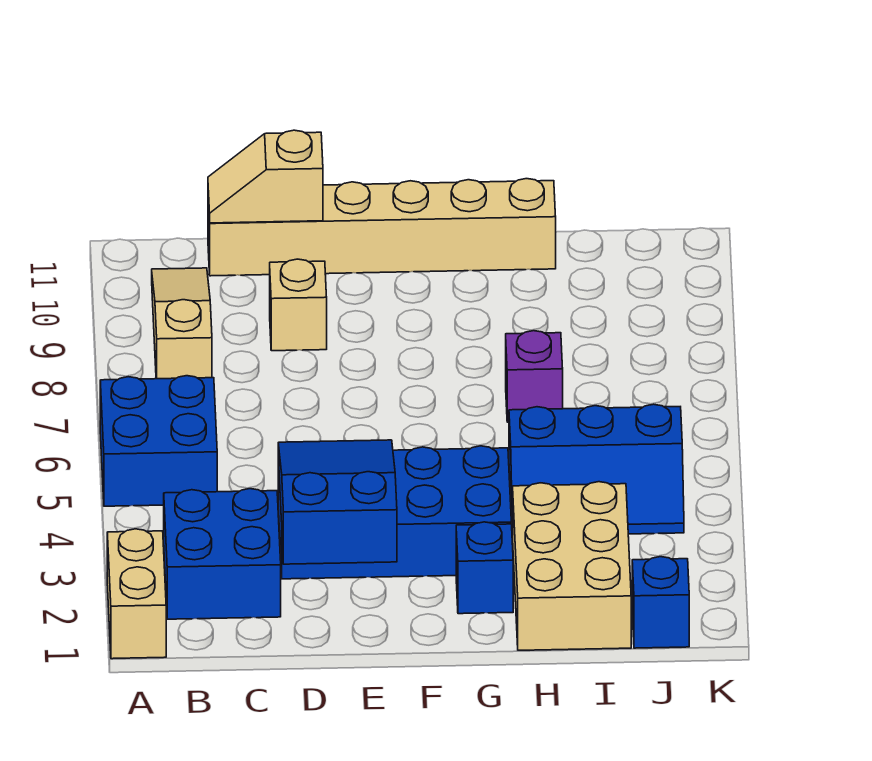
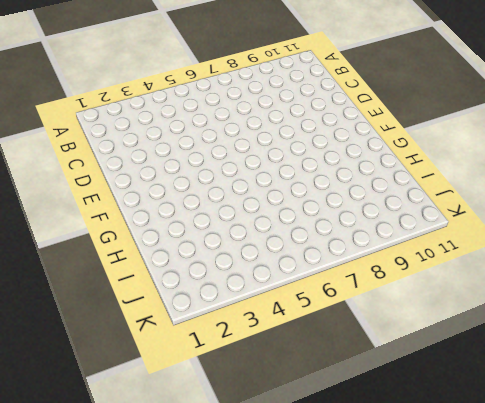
none -> tan brick A1:A2 level 1
none -> blue brick A5:B6 level 1
none -> blue brick B2:C3 level 1

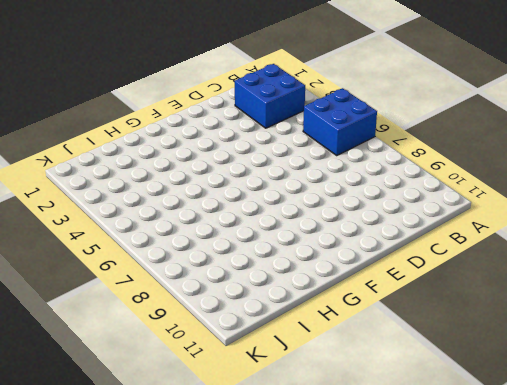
none -> tan brick A1:A2 level 1
none -> tan slope B8:B10 level 1 top 8
none -> tan brick C11:H11 level 1

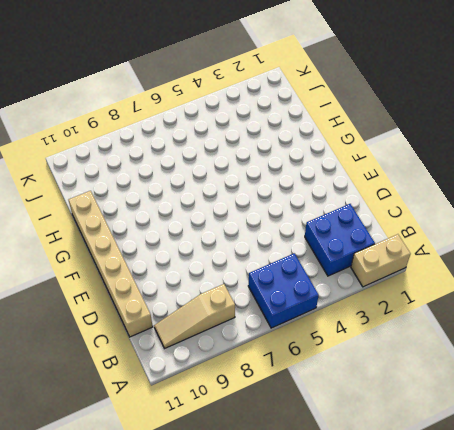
none -> blue brick D3:G4 level 1
none -> tan brick D9 level 1
none -> blue brick G2 level 1

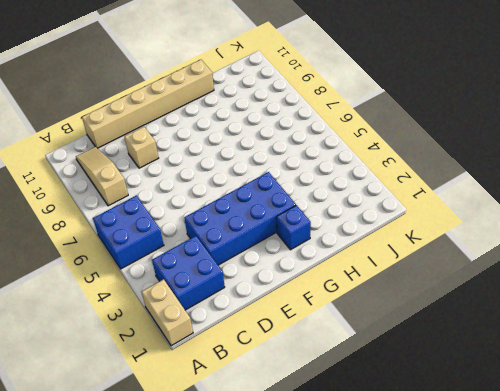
none -> tan brick H1:I3 level 1
none -> blue slope H4:J5 level 1 top 5
none -> purple brick H7 level 1

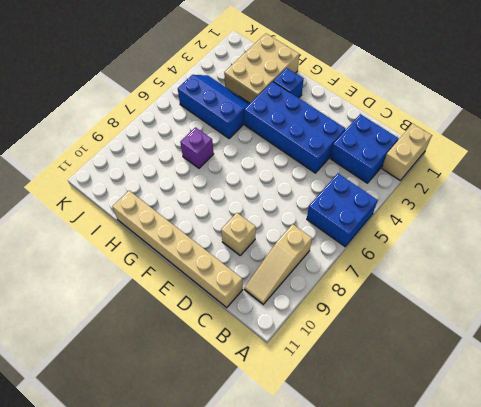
none -> blue brick J1 level 1
none -> tan slope C11:D11 level 2 top D
none -> blue slope D2:E4 level 2 top 2

